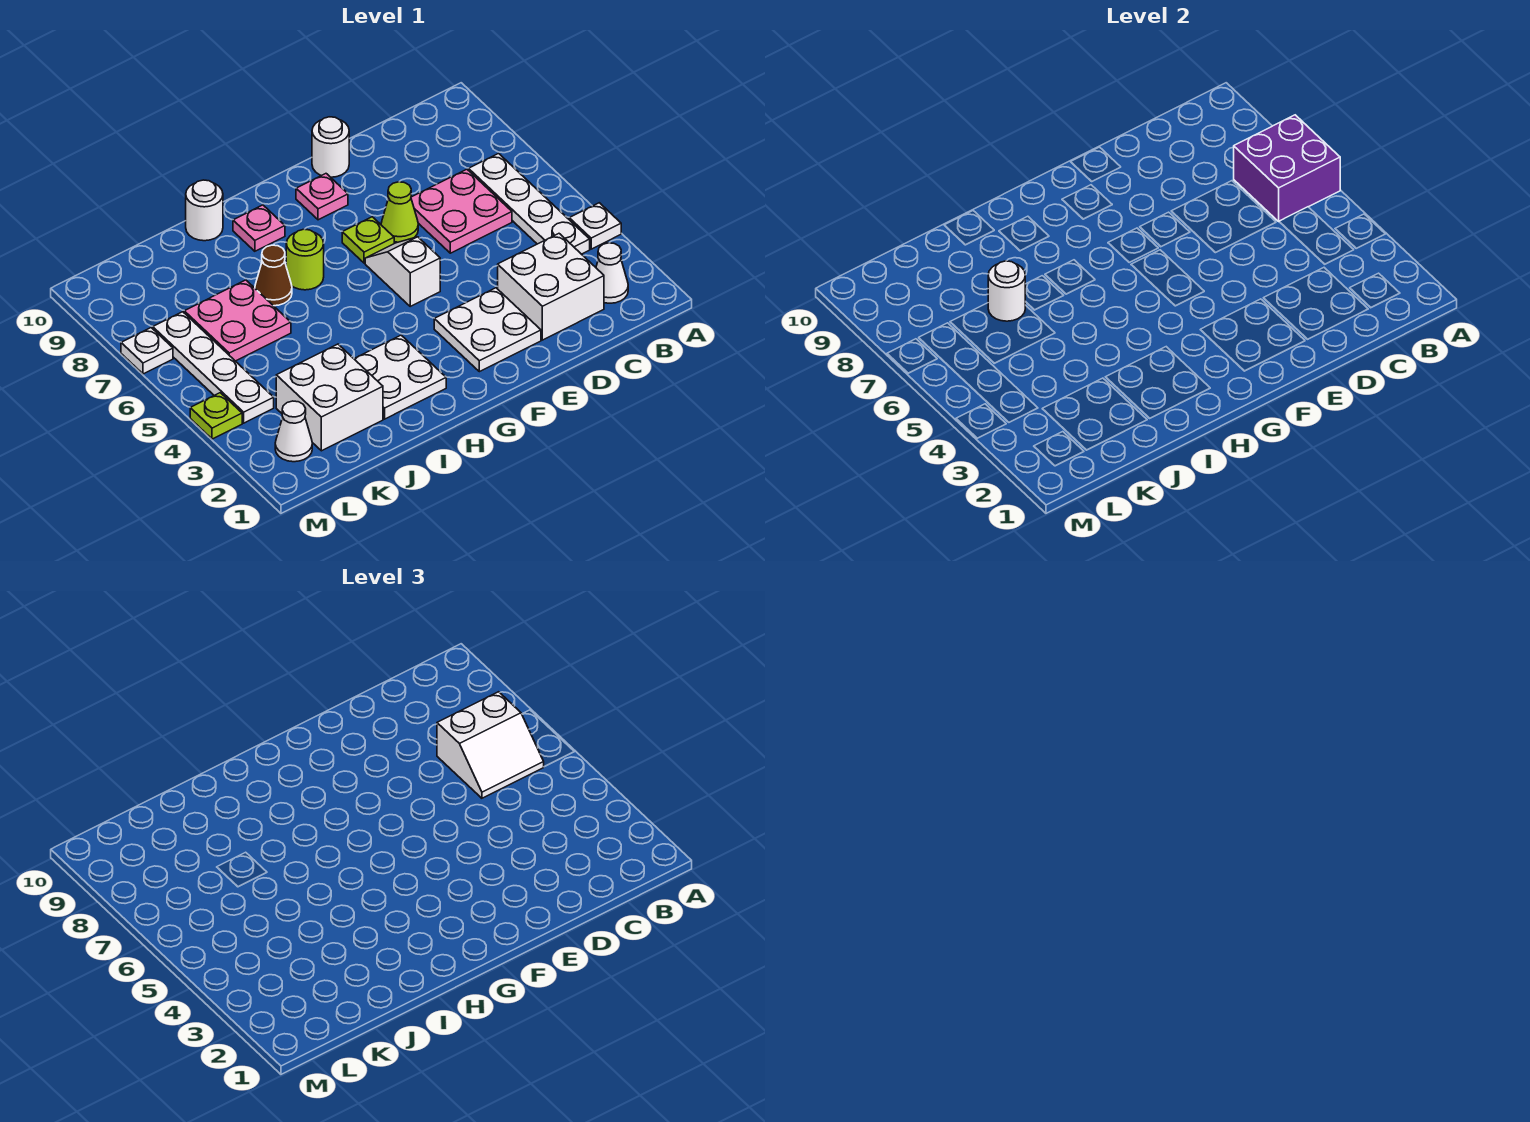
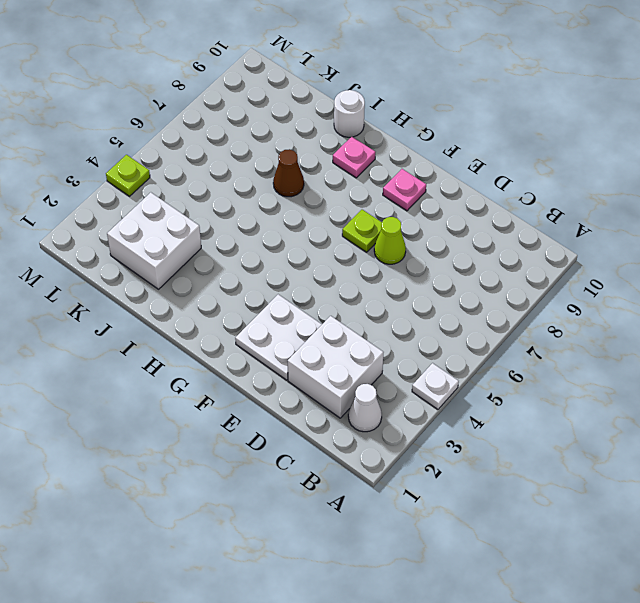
none -> white plate B4:B7 level 1
none -> pink plate C6:D7 level 1
none -> white round brick E10 level 1

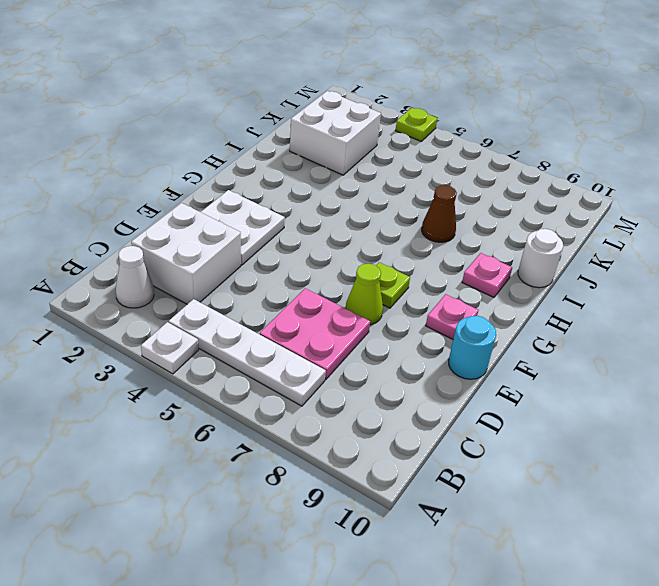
cyan round brick E10 level 1 -> white round brick E10 level 1
none -> white slope F5:F6 level 1 top 5
none -> white plate H2:I3 level 1
none -> lime round brick H7 level 1

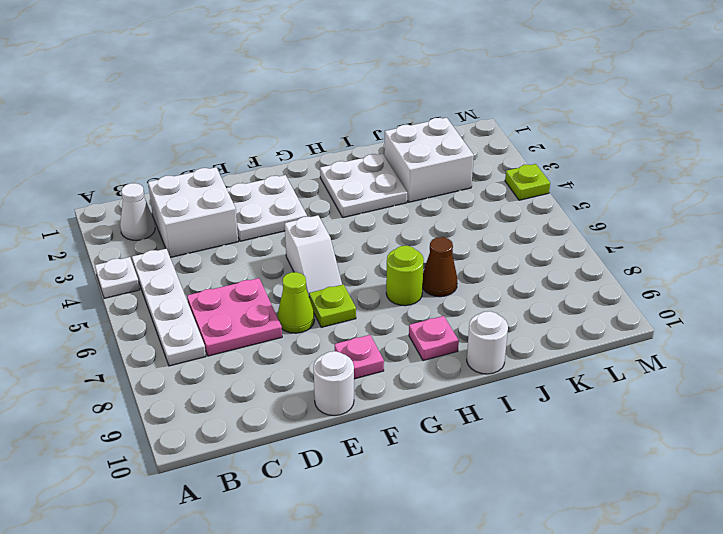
none -> pink plate J6:K7 level 1
none -> white cone L2 level 1
none -> white plate L4:L7 level 1

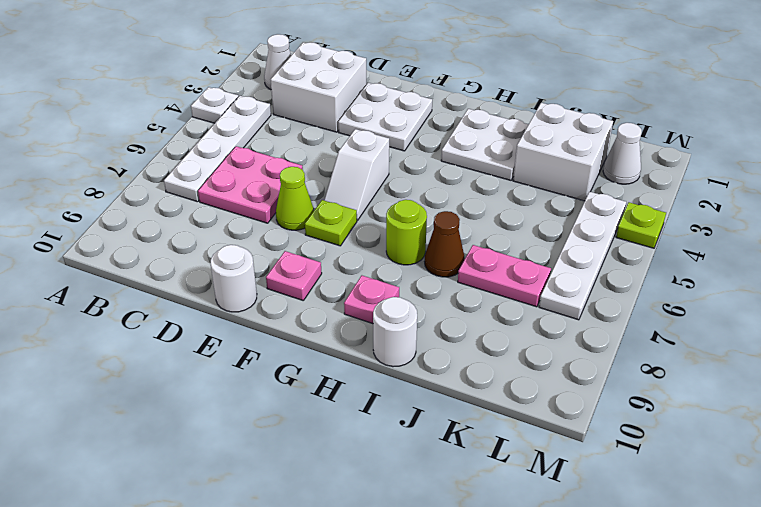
pink plate J7:K7 level 1 -> pink plate J6:K7 level 1
none -> white plate M7 level 1
none -> purple brick A6:B7 level 2
none -> white round brick J7 level 2

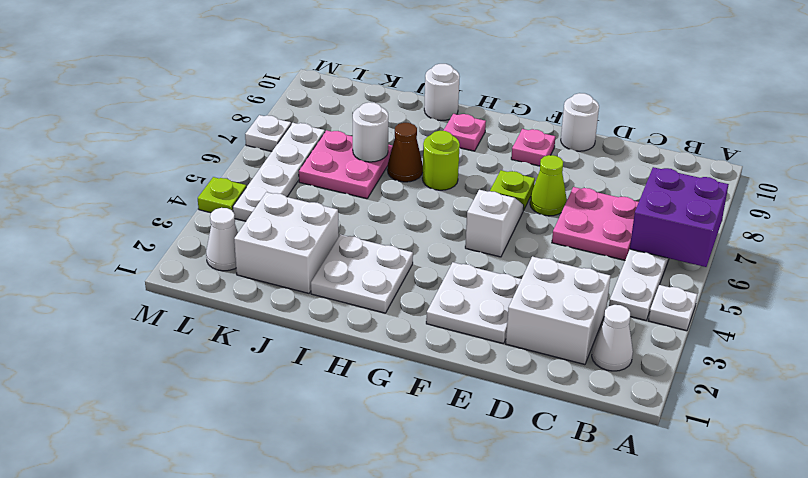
none -> white slope B6:C7 level 3 top 7

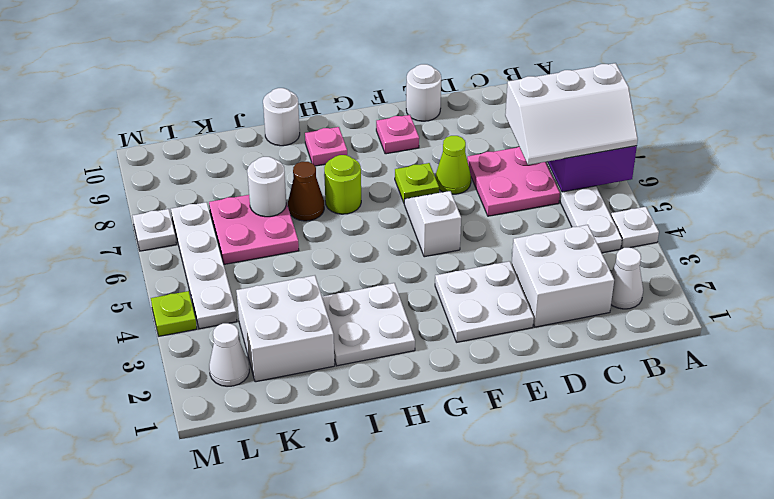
white slope A6:C7 level 3 top 7 -> white slope B6:C7 level 3 top 7

